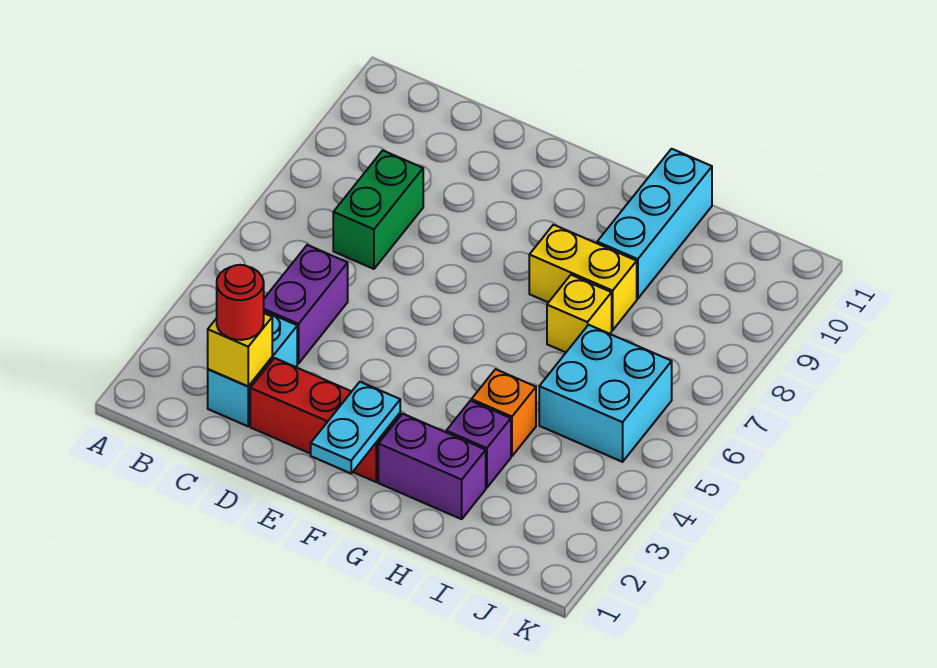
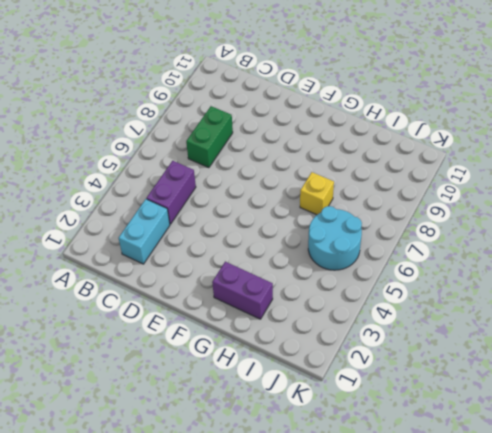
cyan round brick I5:J6 level 1 -> cyan brick I5:J6 level 1
none -> red brick D2:F2 level 1
none -> yellow brick G8:H8 level 1
none -> purple brick H3 level 1

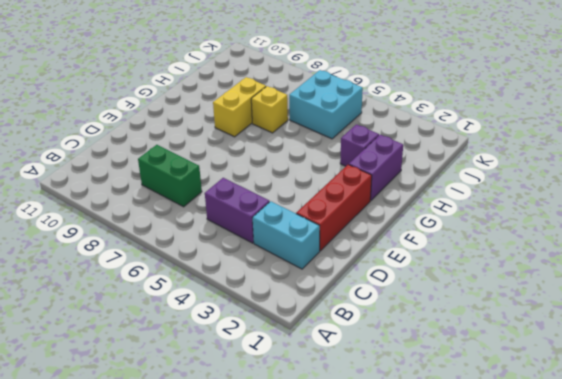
none -> orange brick H4 level 1
none -> cyan brick H9:H11 level 1
none -> yellow brick C2 level 2

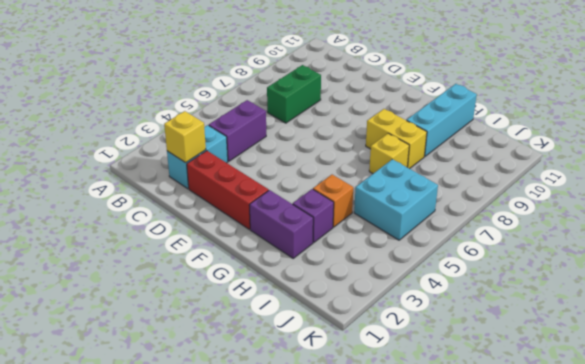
none -> cyan plate F1:F2 level 2
none -> red round brick C2 level 3

